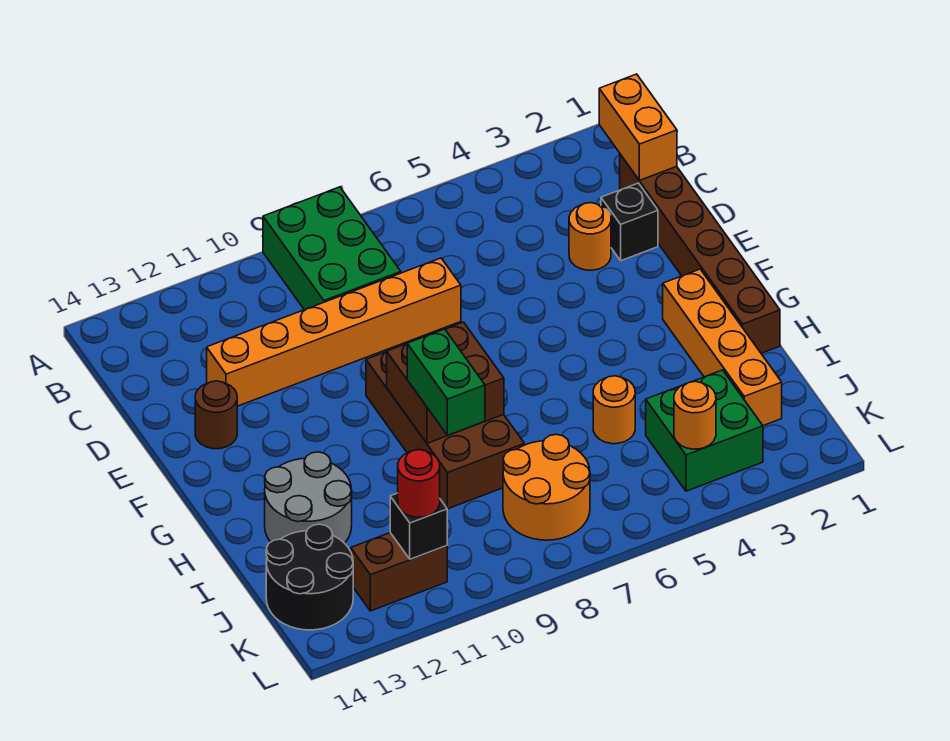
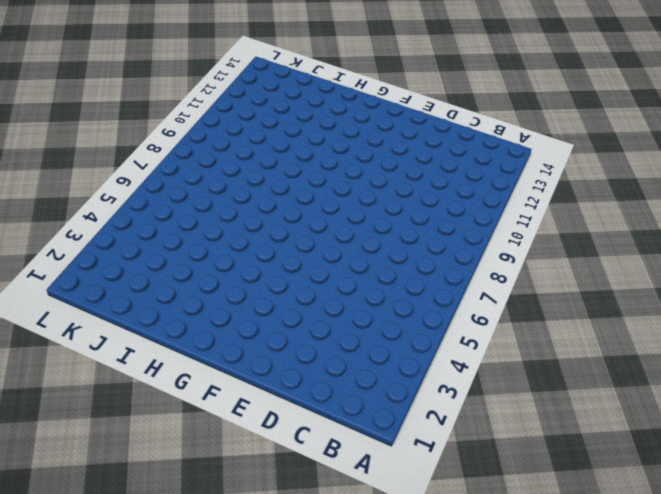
none -> green brick A8:C9 level 1
none -> brown brick C1:H1 level 1
none -> black brick D2 level 1

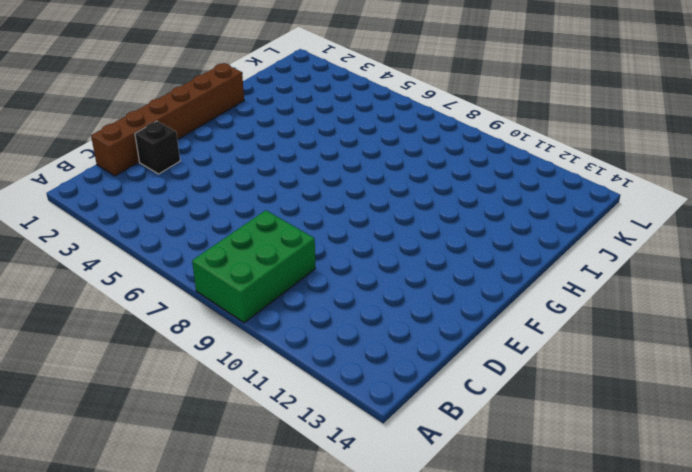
none -> orange round brick D3 level 1
none -> orange brick D7:D12 level 1
none -> brown round brick E13 level 1

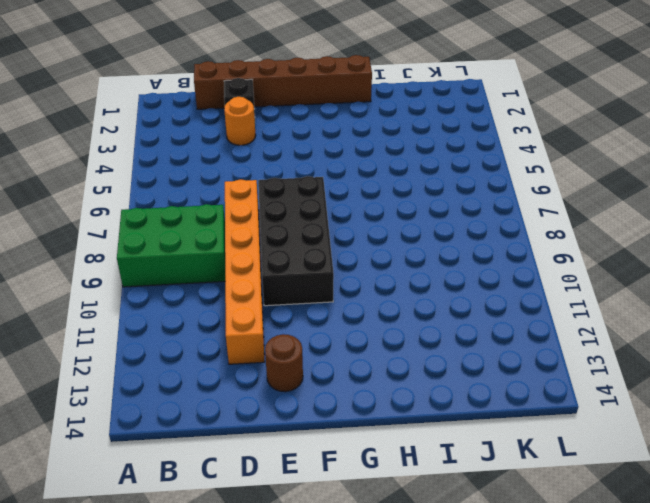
black brick E7:F10 level 1 -> brown brick F8:I9 level 1
none -> orange brick G2:J2 level 1
none -> grey round brick H12:I13 level 1
none -> orange round brick I5 level 1

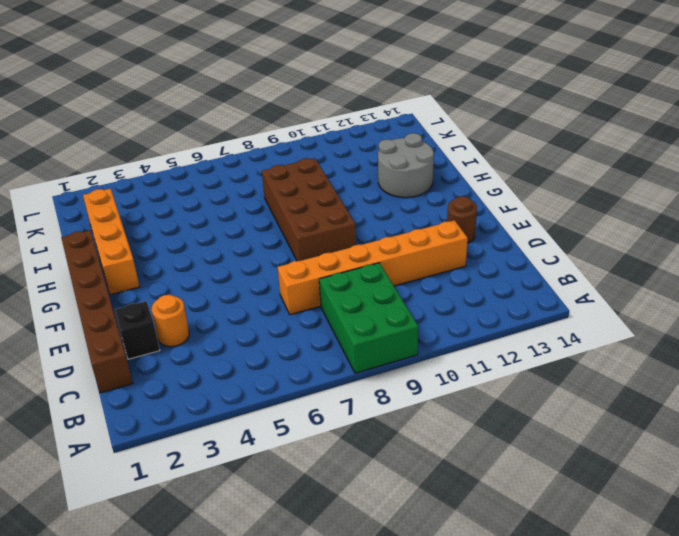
none -> orange round brick I5 level 1
none -> green brick J3:K4 level 1
none -> orange round brick J7:K8 level 1

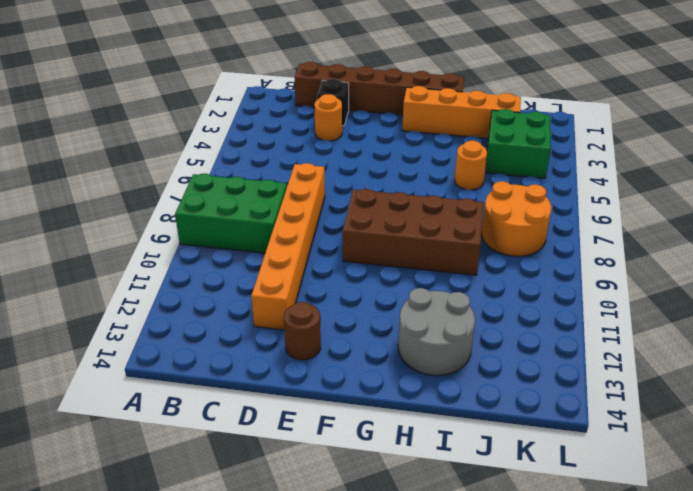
none -> black round brick J13:K14 level 1
none -> brown brick K11:K12 level 1
none -> orange brick B1:C1 level 2

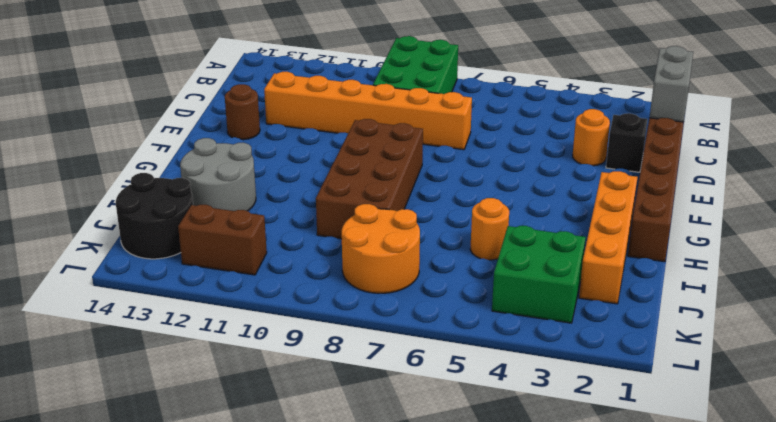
grey brick B1:C1 level 2 -> orange brick B1:C1 level 2
none -> brown brick G8:H9 level 2
none -> orange round brick K4 level 2
none -> black brick K11 level 2

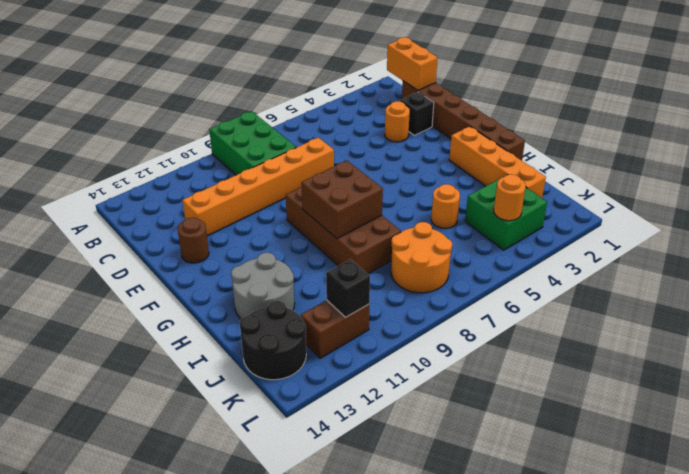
none -> green brick H9:I9 level 3
none -> red round brick K11 level 3

